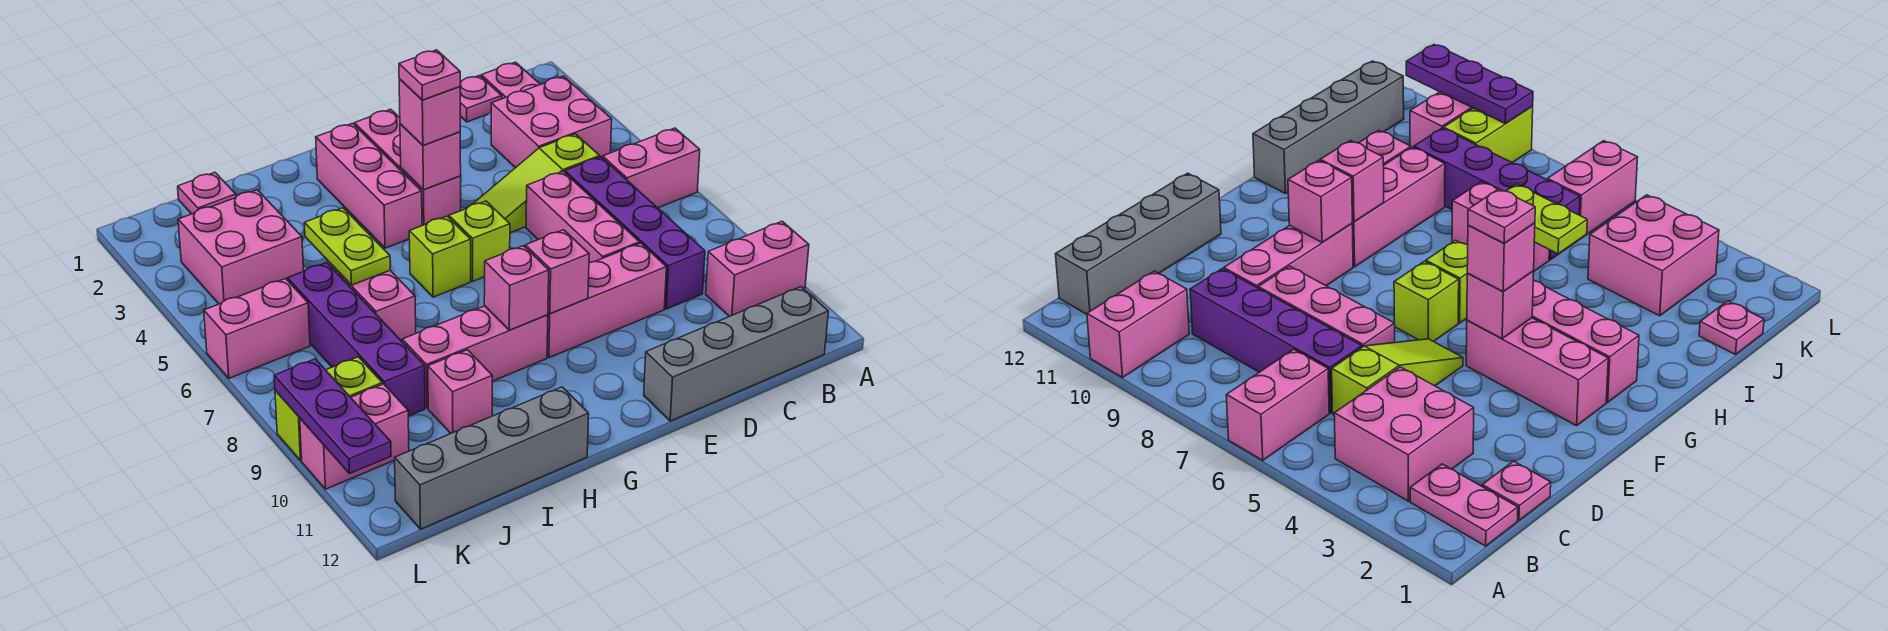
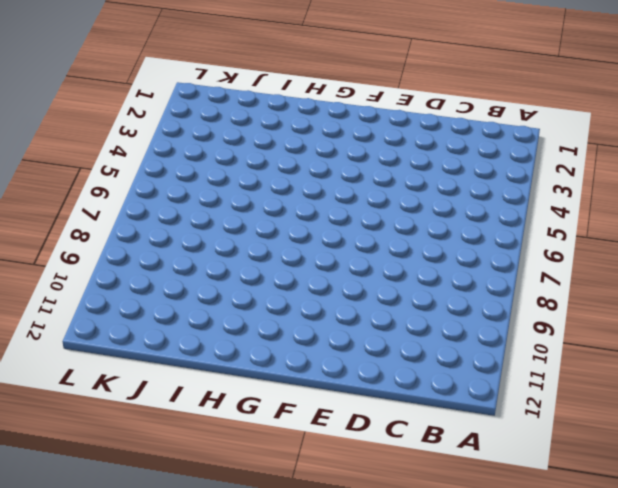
none -> pink brick A6:B6 level 1
none -> pink brick A10:B10 level 1
none -> pink plate B1:B2 level 1
none -> pink brick B3:C4 level 1

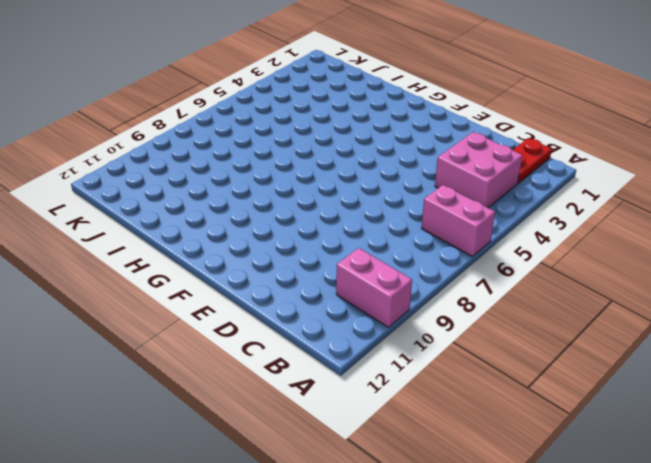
red plate B1:B2 level 1 -> pink plate B1:B2 level 1
none -> grey brick B12:E12 level 1
none -> pink plate C1 level 1
none -> lime slope C5:E5 level 1 top C
none -> purple brick C6:C9 level 1

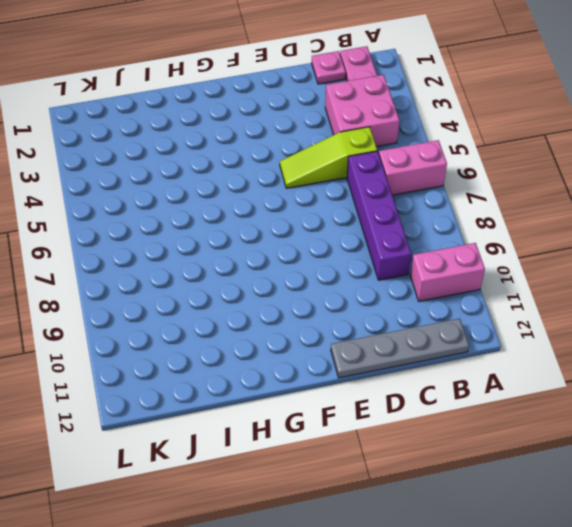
grey plate B12:E12 level 1 -> grey brick B12:E12 level 1
none -> pink brick D6:D8 level 1
none -> pink brick D9:F9 level 1
none -> pink brick F2:F4 level 1
none -> lime brick F6 level 1

